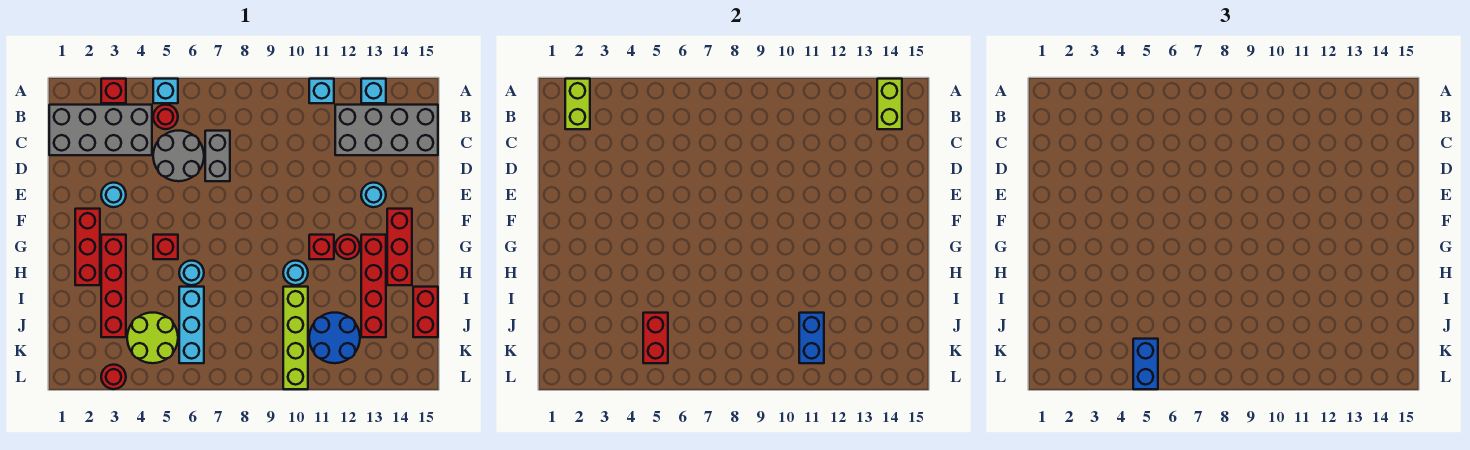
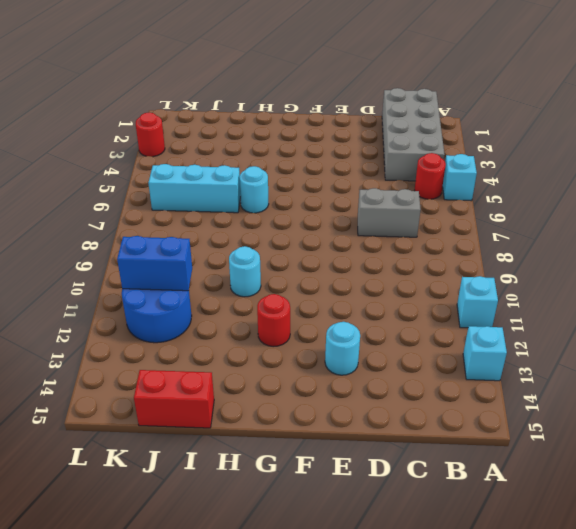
none -> red brick A3 level 1
none -> grey brick B12:C15 level 1
none -> grey round brick C5:D6 level 1
none -> cyan round brick E3 level 1

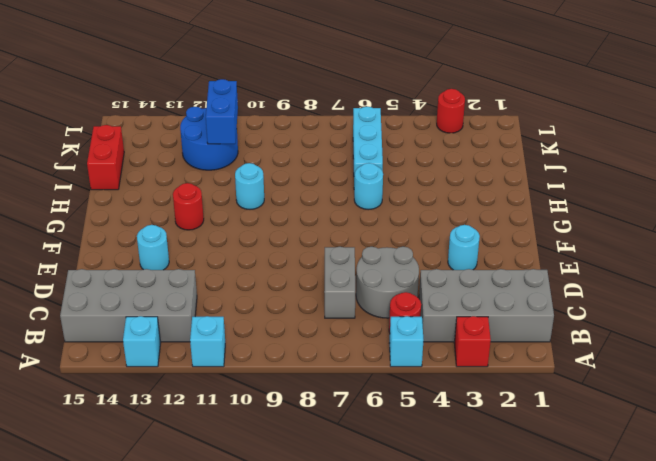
none -> red brick F2:H2 level 1
none -> red brick F14:H14 level 1
none -> red brick G3:J3 level 1
none -> red brick G5 level 1

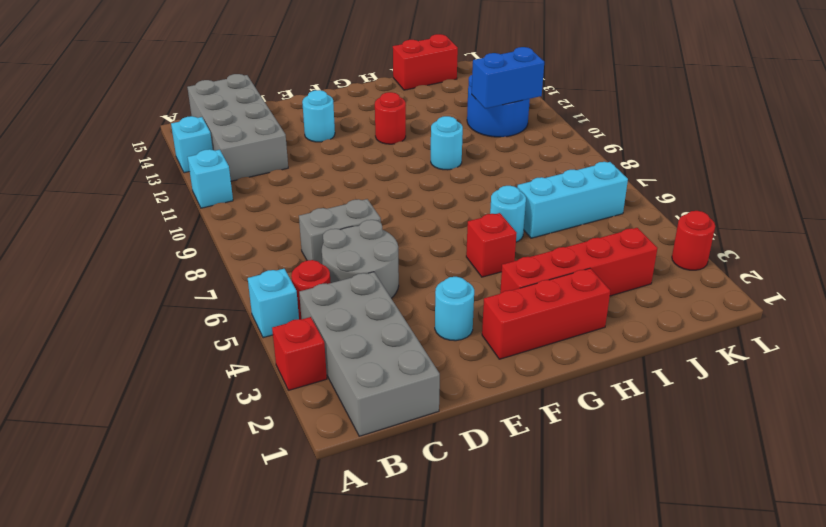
none -> red brick F14:H14 level 1
none -> red brick G11 level 1
none -> red brick G13:J13 level 1
none -> lime brick I10:L10 level 1

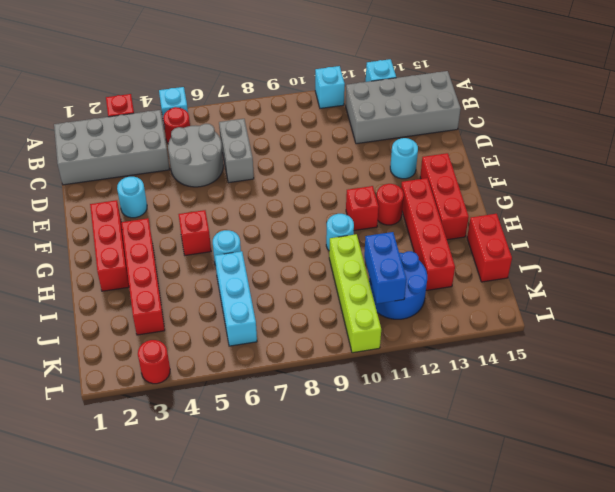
none -> lime round brick J4:K5 level 1
none -> lime brick A2:B2 level 2
none -> lime brick A14:B14 level 2
none -> red brick J5:K5 level 2

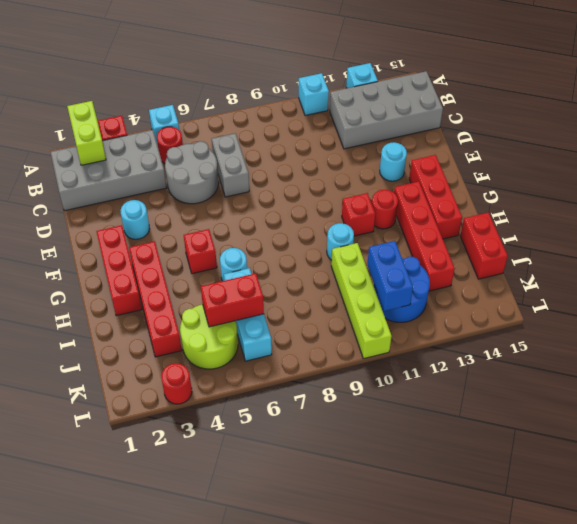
red brick J5:J6 level 2 -> red brick J5:K5 level 2
none -> lime brick A14:B14 level 2
none -> blue brick K5:L5 level 3

